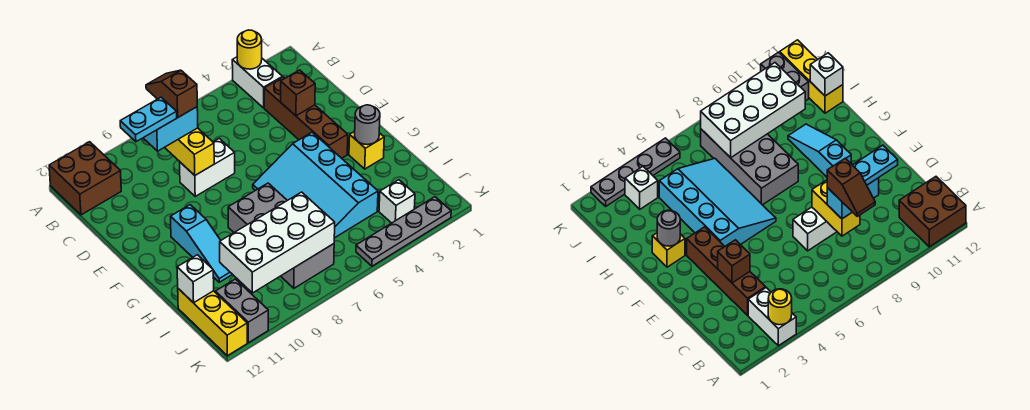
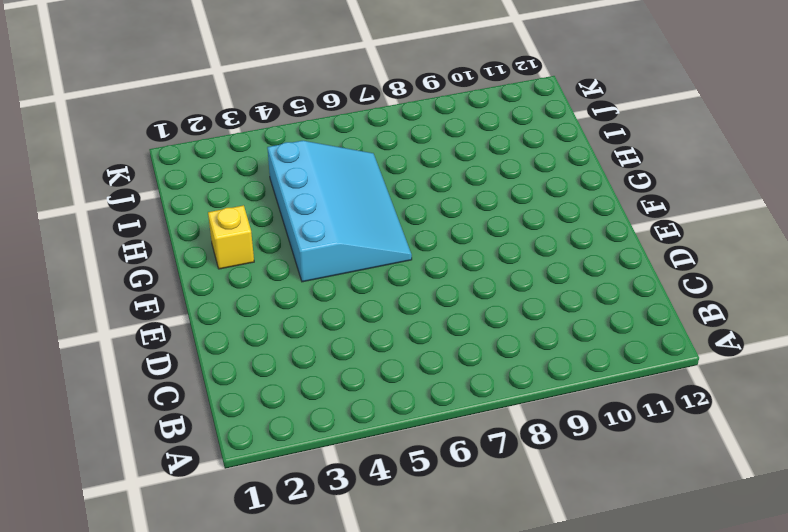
none -> white brick A3:B3 level 1
none -> brown brick A11:B12 level 1
none -> brown brick C3:F3 level 1

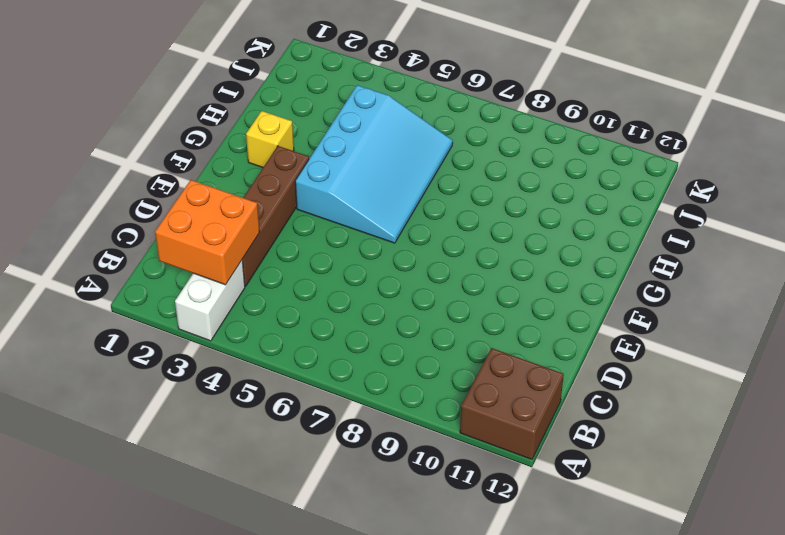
orange brick B2:C3 level 2 -> none
none -> white brick D7:D8 level 1
none -> cyan slope F10:H10 level 1 top F
none -> grey brick G7:J8 level 1

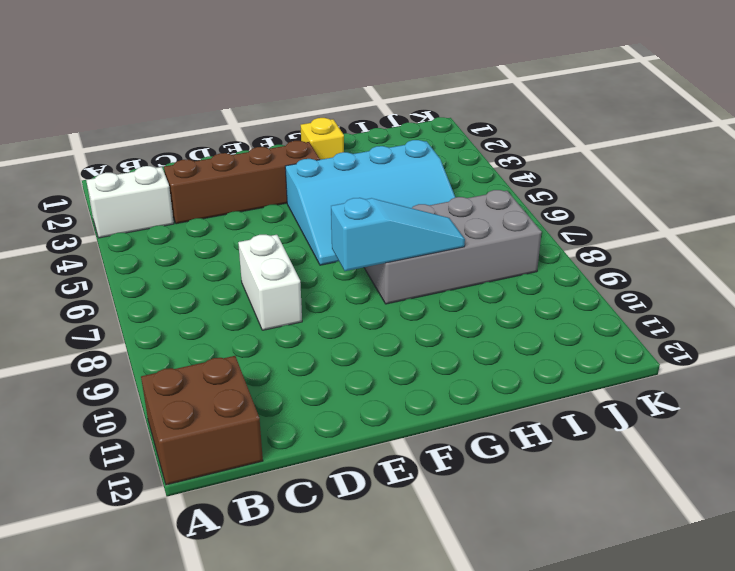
cyan slope F8:H8 level 2 top F -> cyan slope F10:H10 level 1 top F
none -> yellow brick I12:K12 level 1
none -> white brick J3 level 1
none -> grey brick J11:K11 level 1

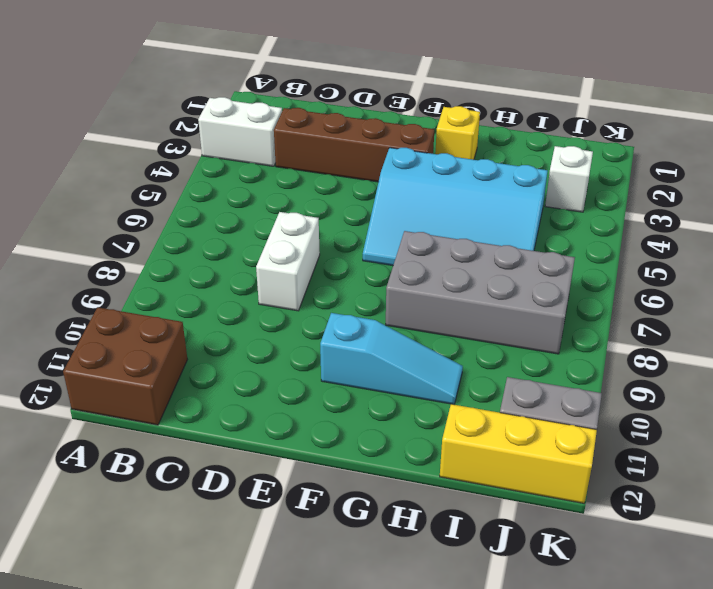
none -> grey plate K2:K5 level 1
none -> yellow round brick A3 level 2
none -> yellow brick C8:D8 level 2

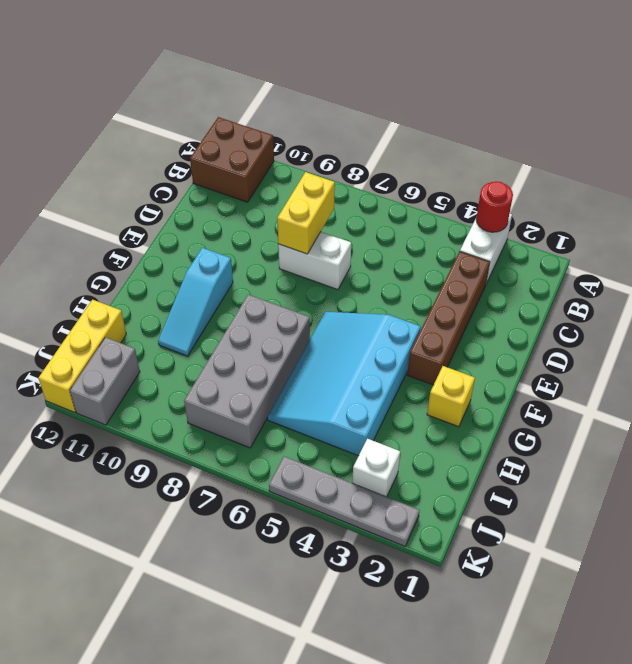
red round brick A3 level 2 -> yellow round brick A3 level 2
none -> brown brick D3 level 2
none -> grey round brick G2 level 2
none -> white brick I7:J10 level 2

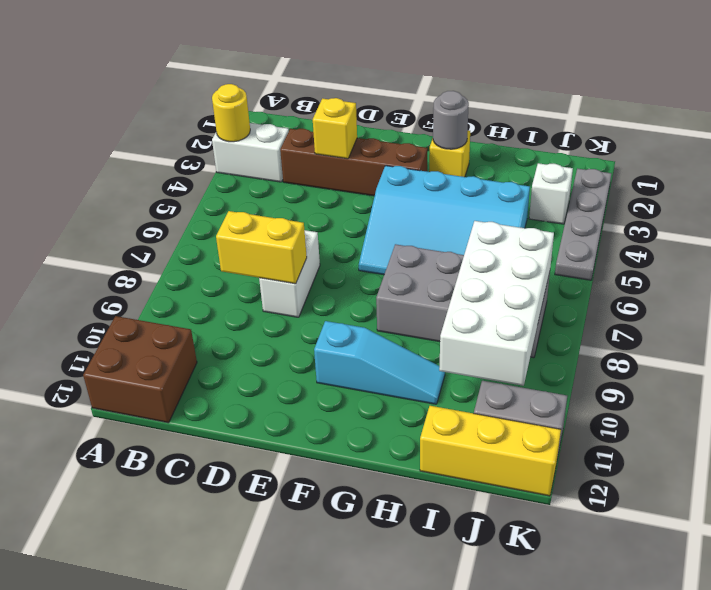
yellow brick D3 level 2 -> brown brick D3 level 2
none -> white brick I12 level 2
none -> cyan brick C8:C9 level 3
none -> brown slope B8:C8 level 4 top C

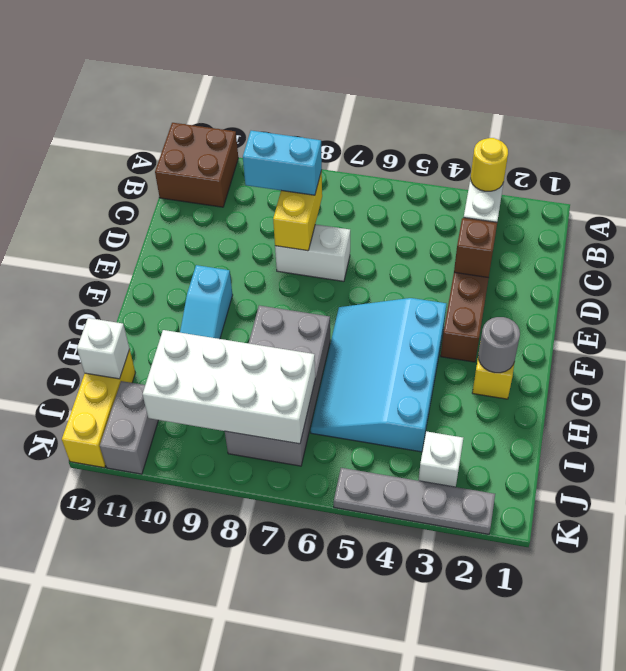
none -> brown slope B8:C8 level 4 top C
none -> cyan plate C9:C10 level 4

